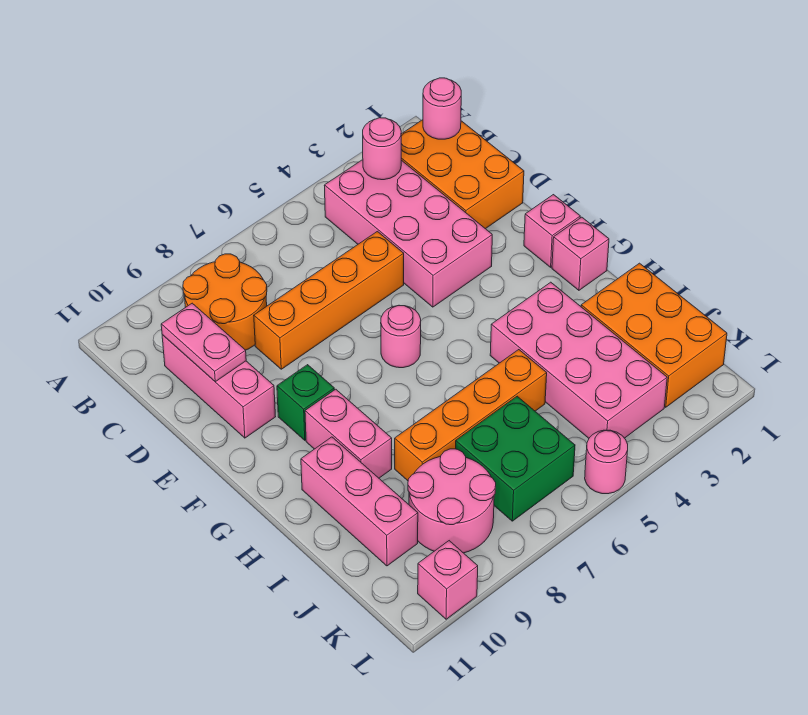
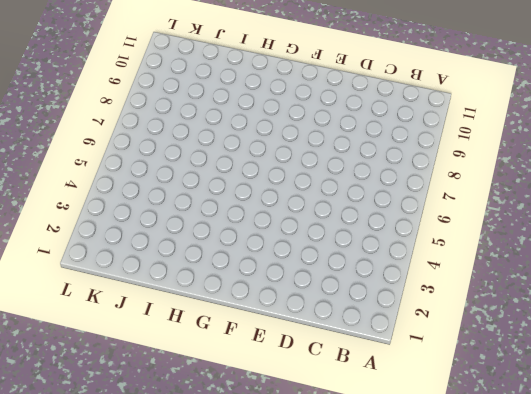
none -> orange brick B1:D2 level 1
none -> pink brick B3:E4 level 1
none -> orange round brick B8:C9 level 1

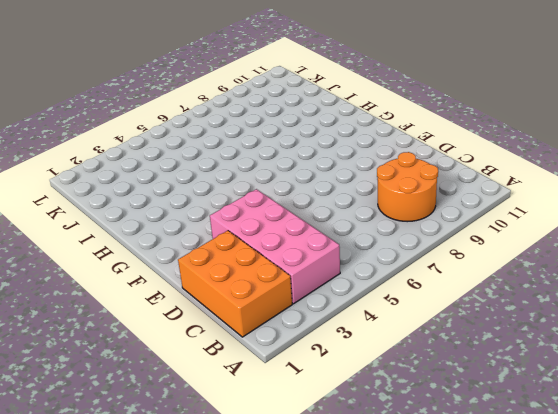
none -> pink brick C10:E10 level 1
none -> orange brick D5:D8 level 1
none -> pink brick F1 level 1

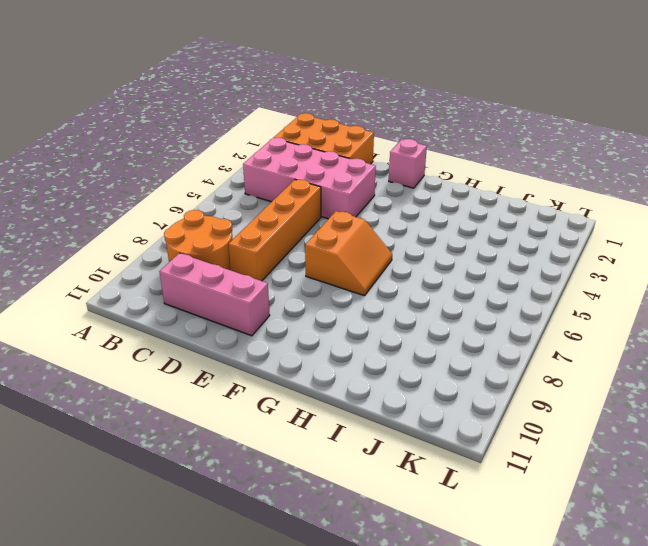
orange slope F6:G7 level 1 top F -> pink round brick F6 level 1
none -> green brick F9 level 1
none -> pink brick G1 level 1
none -> pink brick G9:H9 level 1

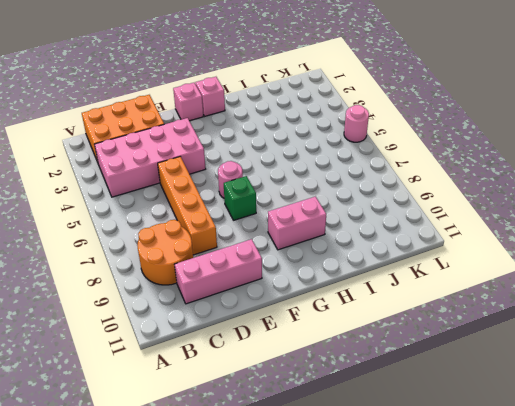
green brick F7 level 1 -> green brick F9 level 1
none -> pink brick H3:K4 level 1
none -> pink brick H10:J10 level 1
none -> orange brick I1:K2 level 1

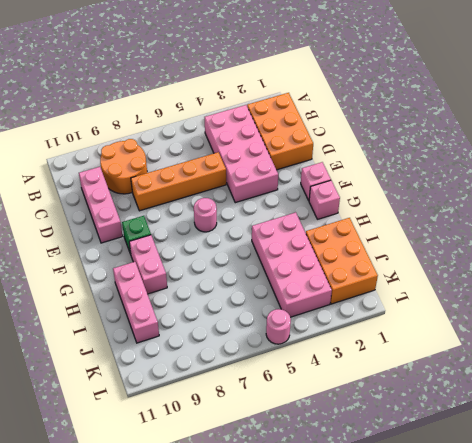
none -> orange brick I5:I8 level 1
none -> green brick J6:K7 level 1
none -> pink round brick J8:K9 level 1

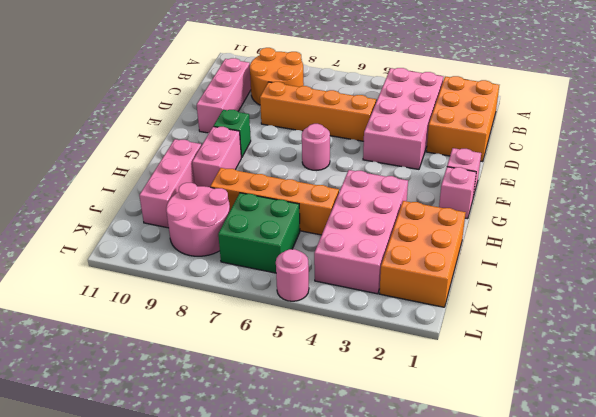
none -> pink brick L10 level 1
none -> pink round brick B1 level 2
none -> pink round brick B3 level 2

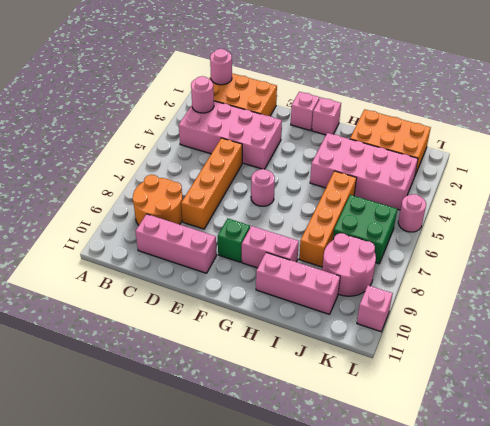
none -> pink plate C10:D10 level 2

